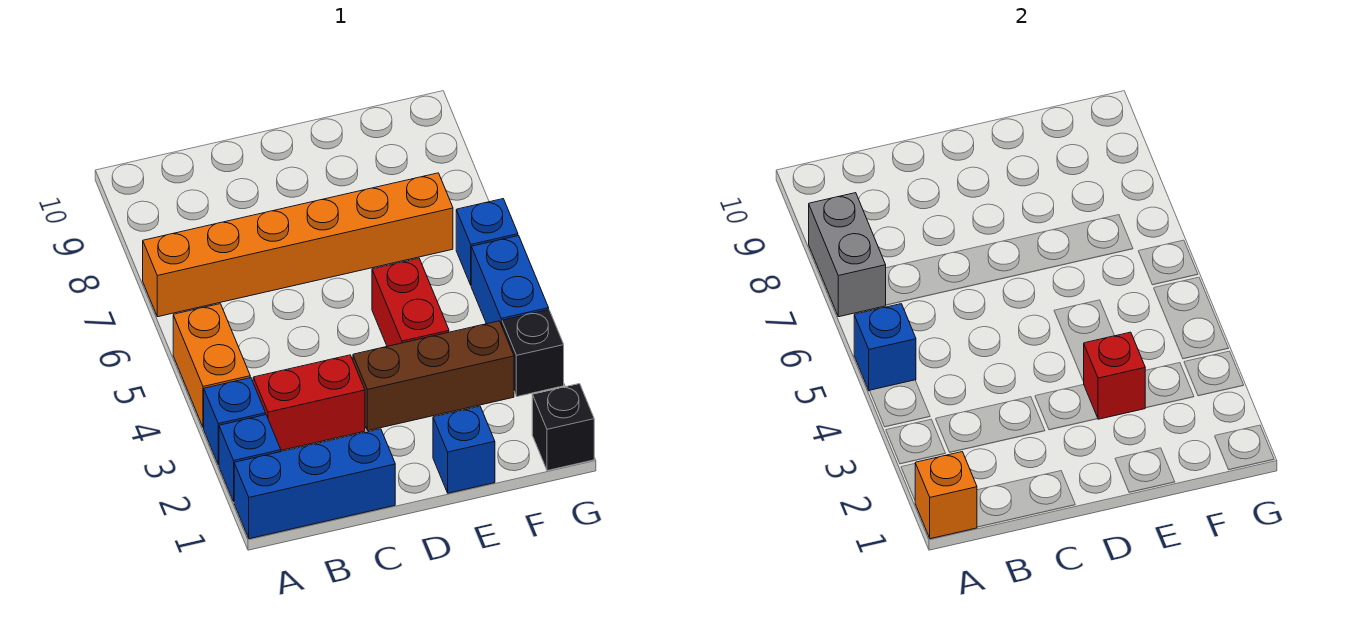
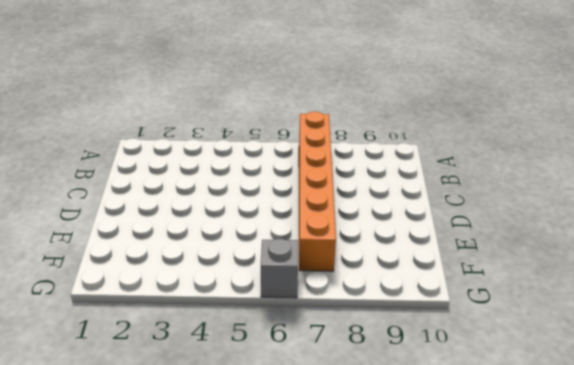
grey brick G6 level 1 -> blue brick G6 level 1
none -> blue brick A1:C1 level 1
none -> blue brick A2 level 1
none -> blue brick A3 level 1

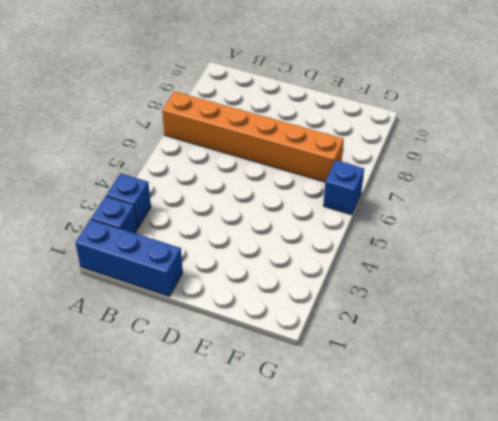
none -> orange brick A4:A5 level 1
none -> red brick B3:C3 level 1
none -> brown brick D3:F3 level 1

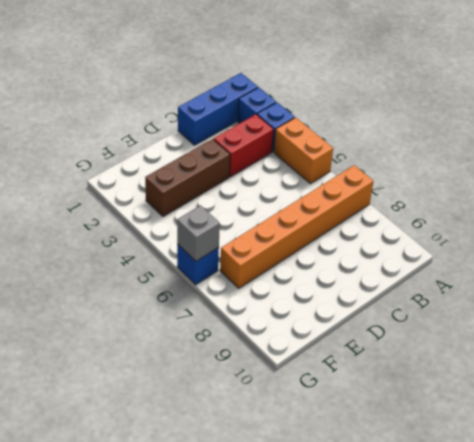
grey brick G6 level 2 -> none
none -> blue brick E1 level 1
none -> red brick E4:E5 level 1
none -> black brick G1 level 1

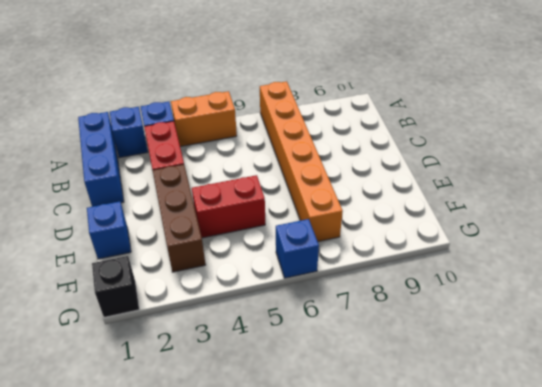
none -> black brick G3 level 1
none -> blue brick G4:G5 level 1
none -> orange brick A1 level 2

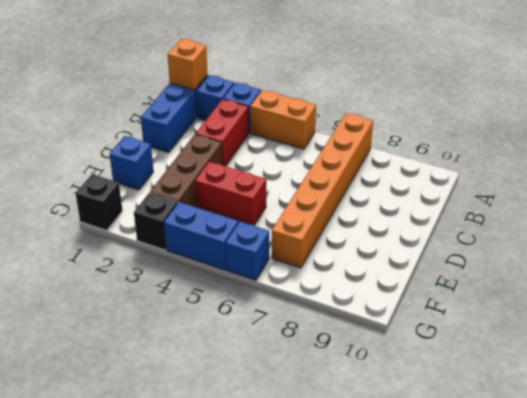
none -> blue brick A5 level 2
none -> grey brick A7:A8 level 2
none -> red brick E3 level 2

